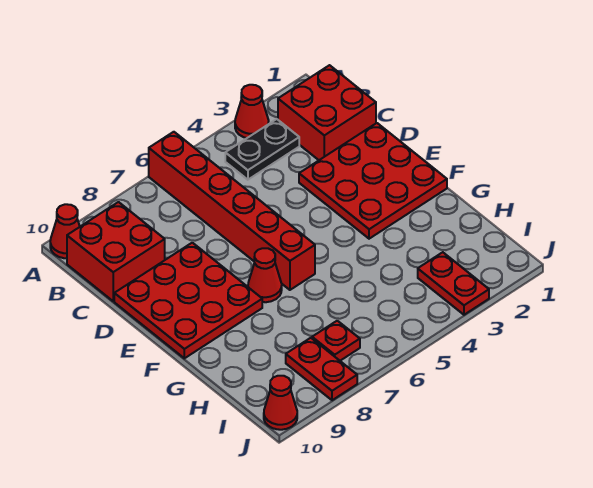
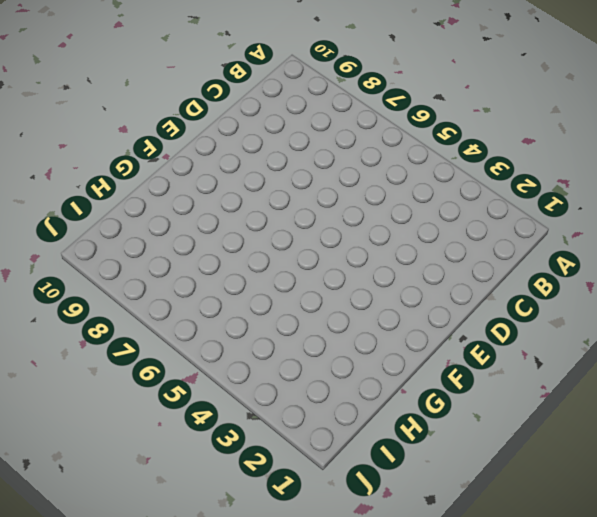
none -> red cone A3 level 1
none -> red brick A6:F6 level 1
none -> red cone A10 level 1

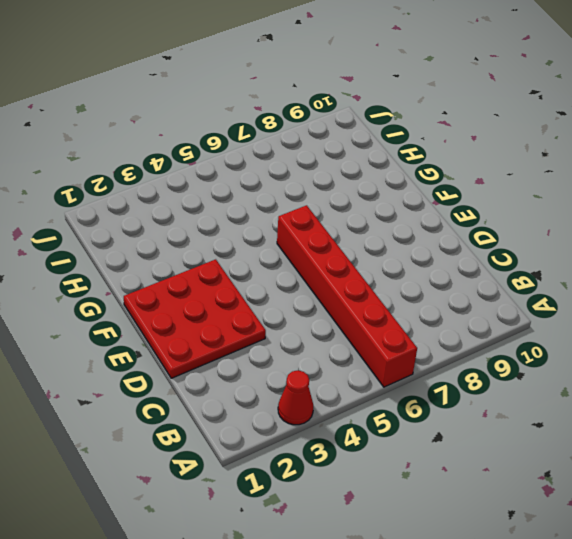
none -> red cone A10 level 1
none -> red brick B1:C2 level 1
none -> black plate B3:B4 level 1

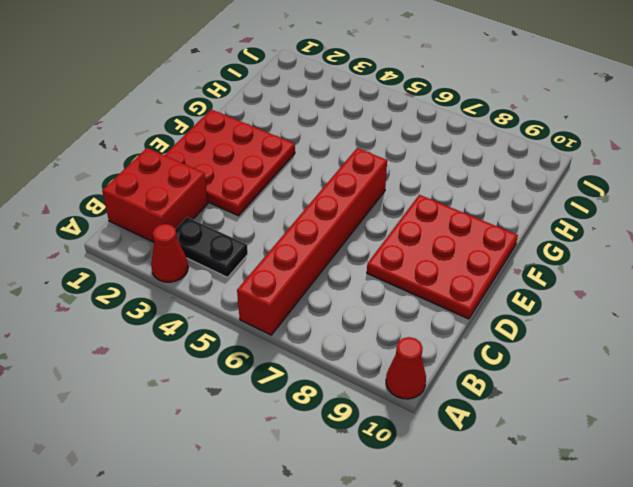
none -> red brick B9:C10 level 1
none -> red cone F7 level 1
none -> red plate I3:J3 level 1

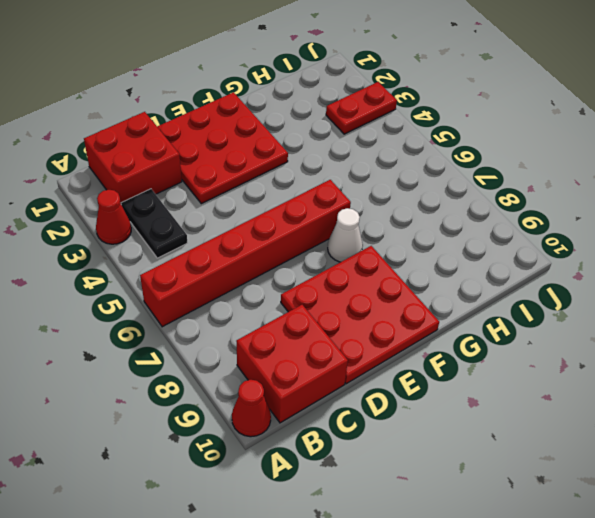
white cone F7 level 1 -> red cone F7 level 1
none -> red plate I7 level 1
none -> red plate I8:J8 level 1
none -> red cone J10 level 1

